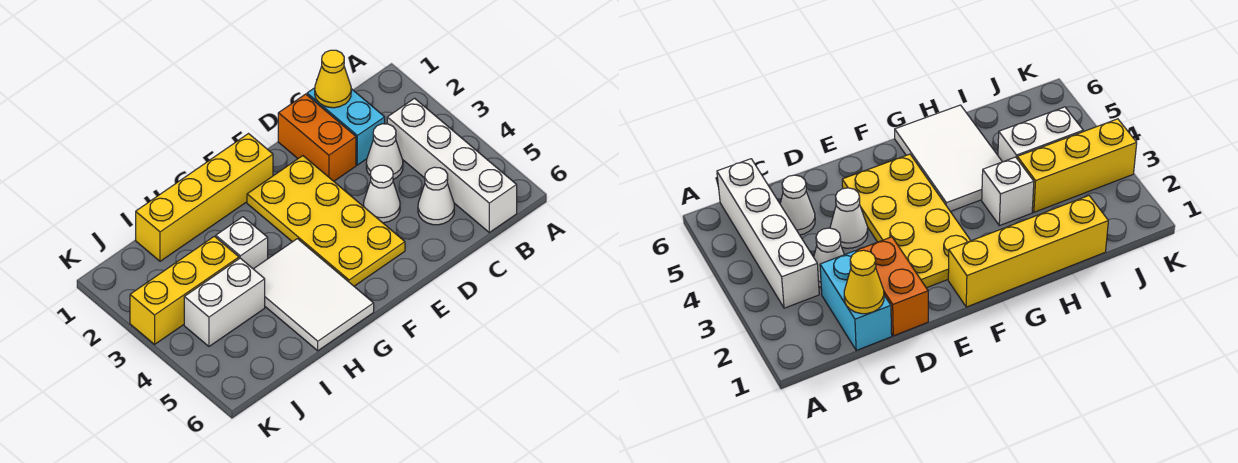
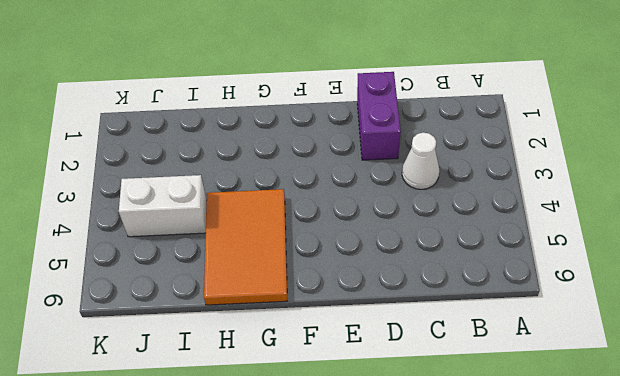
purple brick D1:D2 level 1 -> orange brick D1:D2 level 1
orange tile G4:H6 level 1 -> white tile G4:H6 level 1
none -> white brick B3:B6 level 1
none -> cyan brick C1:C2 level 1
none -> white cone C5 level 1

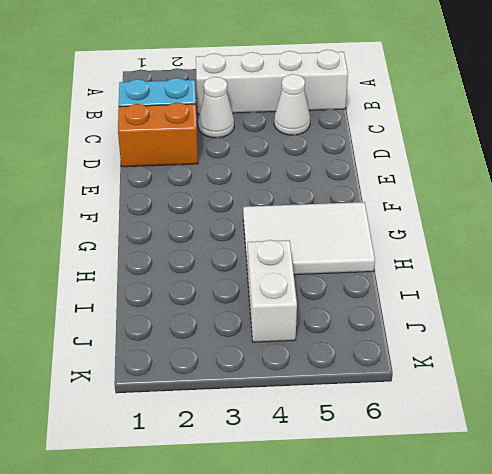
none -> white cone D4 level 1
none -> yellow plate E2:F5 level 1
none -> yellow brick F1:I1 level 1

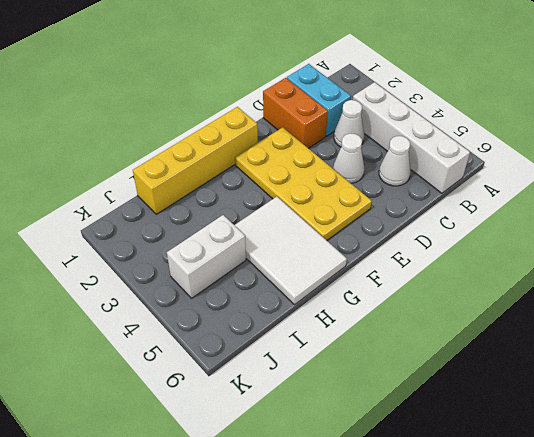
none -> white brick H3 level 1
none -> yellow brick I3:K3 level 1
none -> yellow cone C1 level 2

